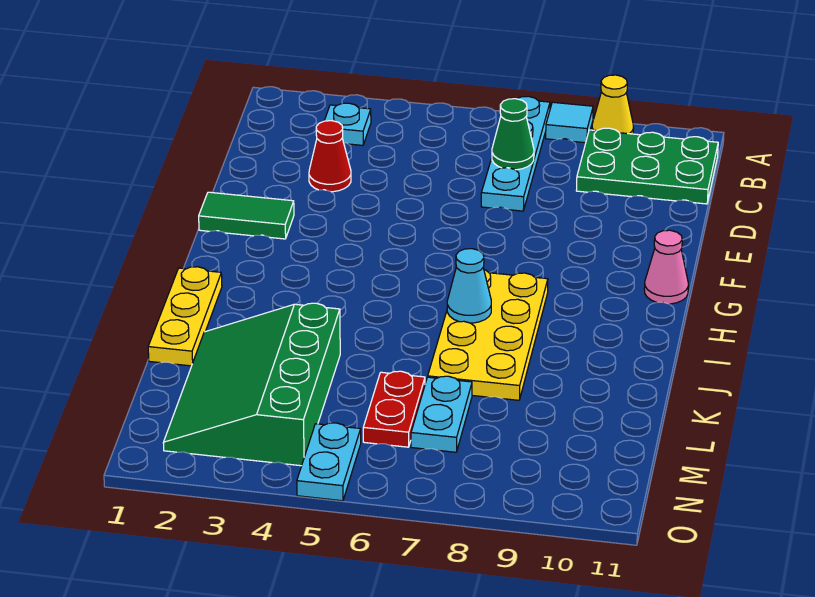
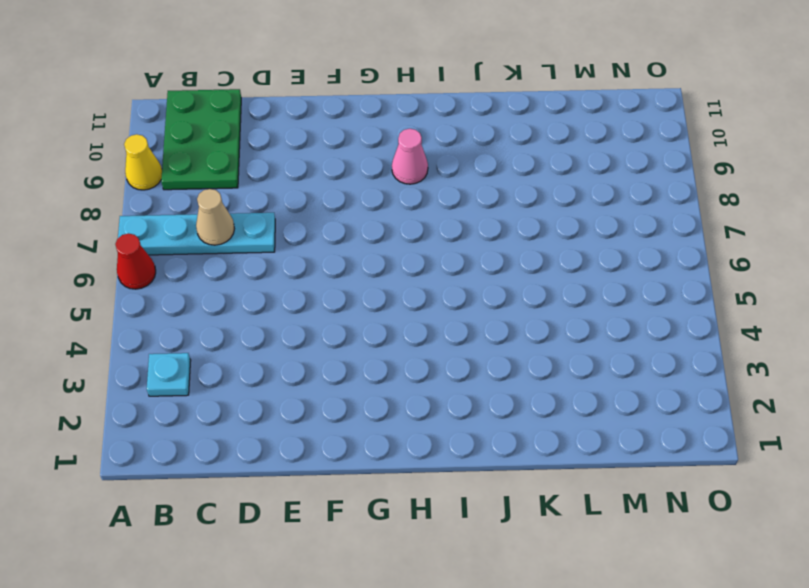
red cone A6 level 1 -> red cone D3 level 1
tan cone C7 level 2 -> green cone C7 level 2
pink cone H9 level 1 -> pink cone G11 level 1
none -> cyan tile A8 level 1
none -> green tile F1:F2 level 1
none -> yellow plate H7:K8 level 1

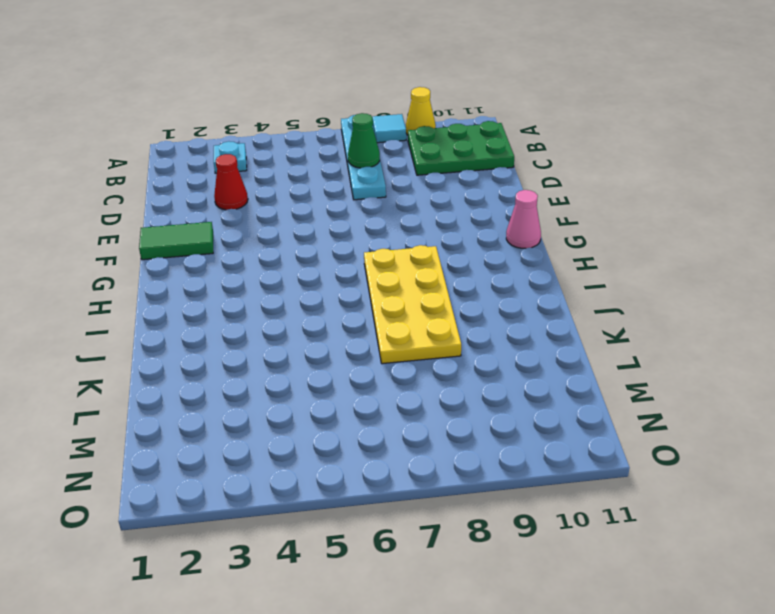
none -> yellow plate I1:K1 level 1
none -> green slope K2:N4 level 1 top 4
none -> red plate L6:M6 level 1

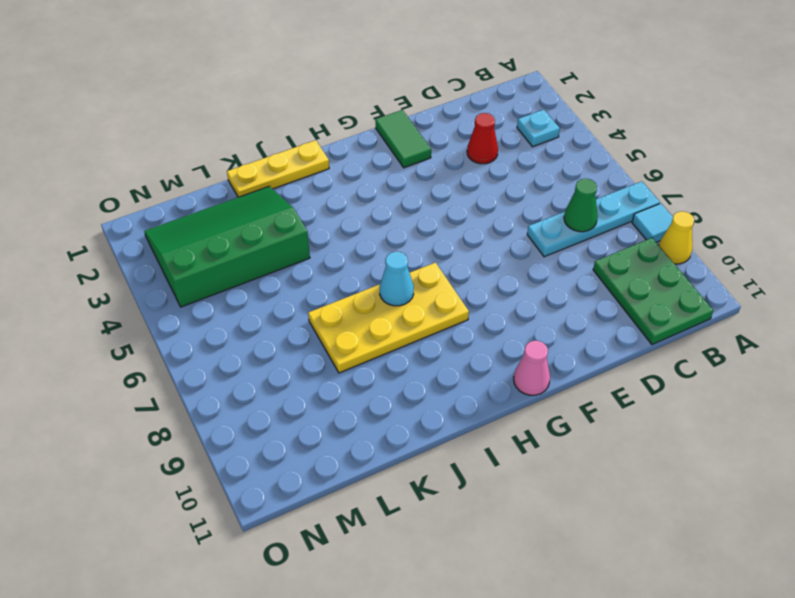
none -> red plate L6:M6 level 1
none -> cyan plate L7:M7 level 1
none -> cyan plate N5:O5 level 1

